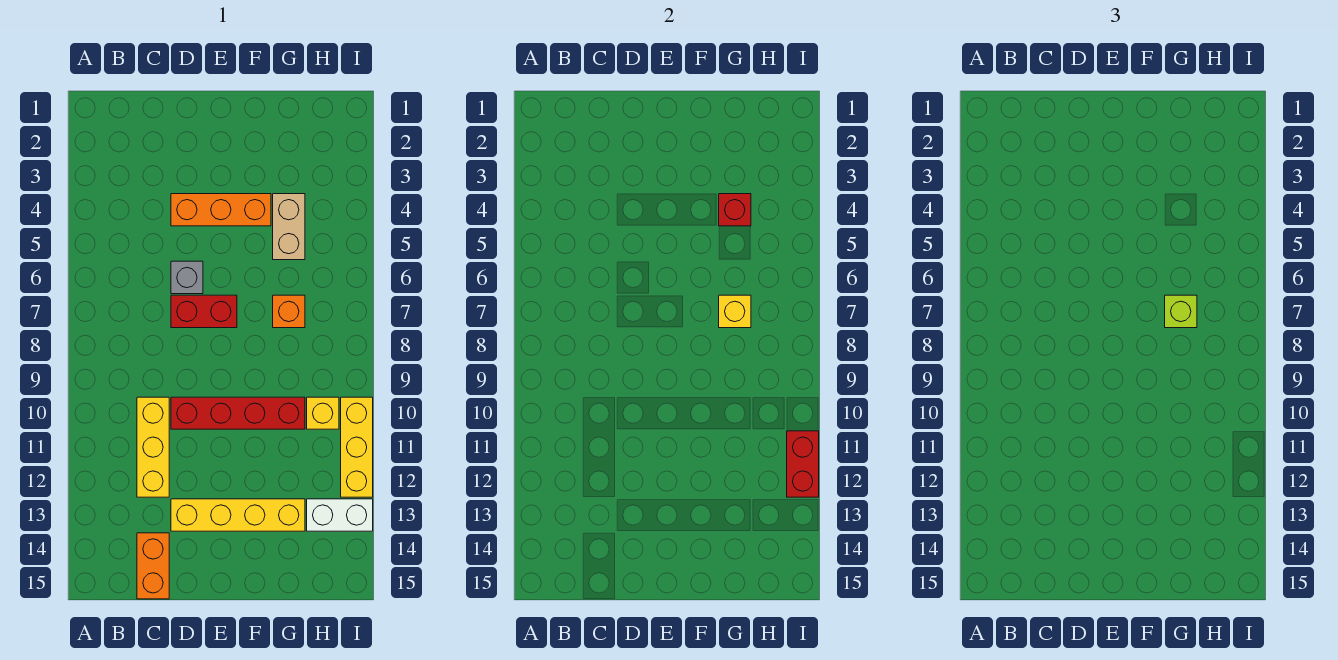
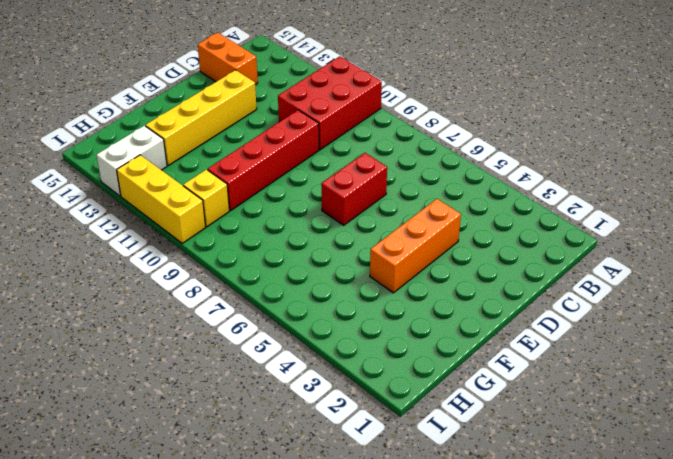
red brick A10:C11 level 1 -> yellow brick C10:C12 level 1
none -> grey brick D6 level 1
none -> tan brick G4:G5 level 1
none -> orange brick G7 level 1

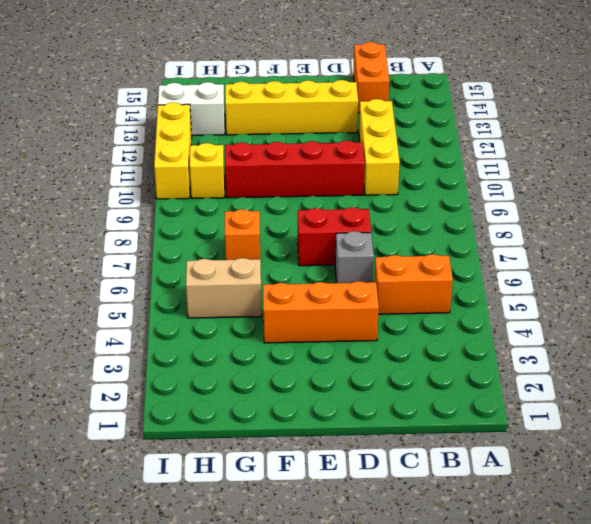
orange brick B5:C5 level 1 -> none
tan brick G5:H5 level 1 -> tan brick G4:G5 level 1
none -> red brick G4 level 2
none -> yellow brick G7 level 2
none -> red brick I11:I12 level 2

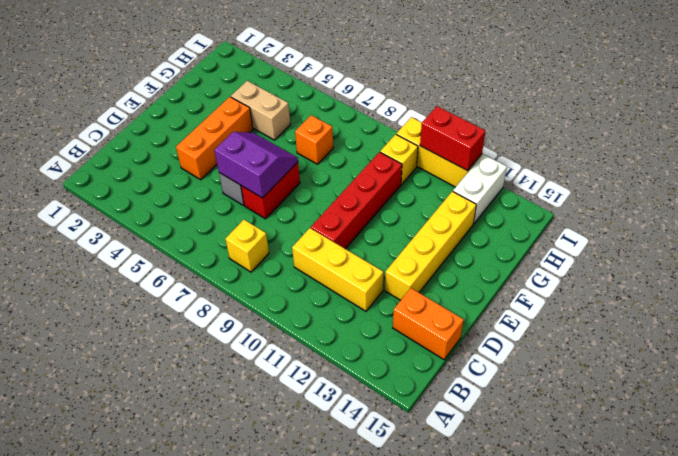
yellow brick B8 level 1 -> yellow brick G7 level 2
purple slope D6:E7 level 2 top D -> none
none -> red brick G4 level 2
none -> lime brick G7 level 3

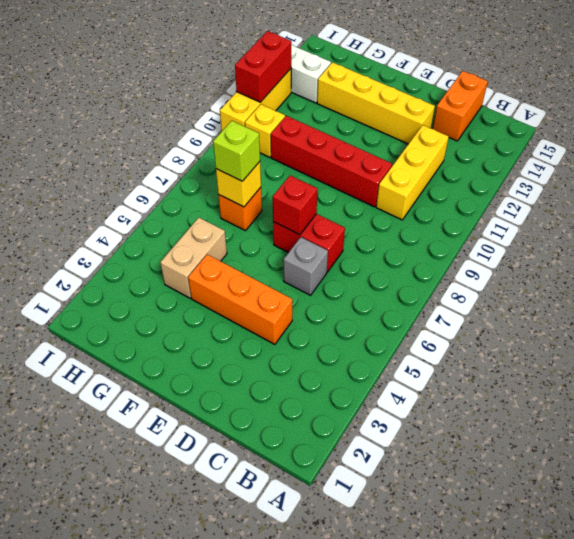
red brick E7 level 2 -> red brick G4 level 2

